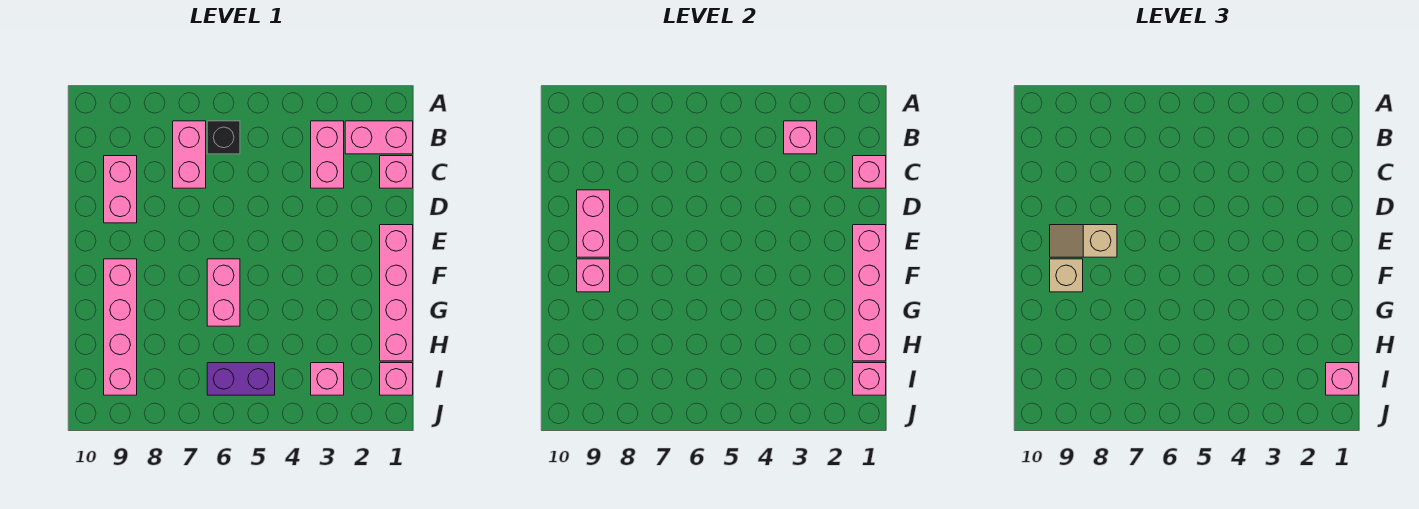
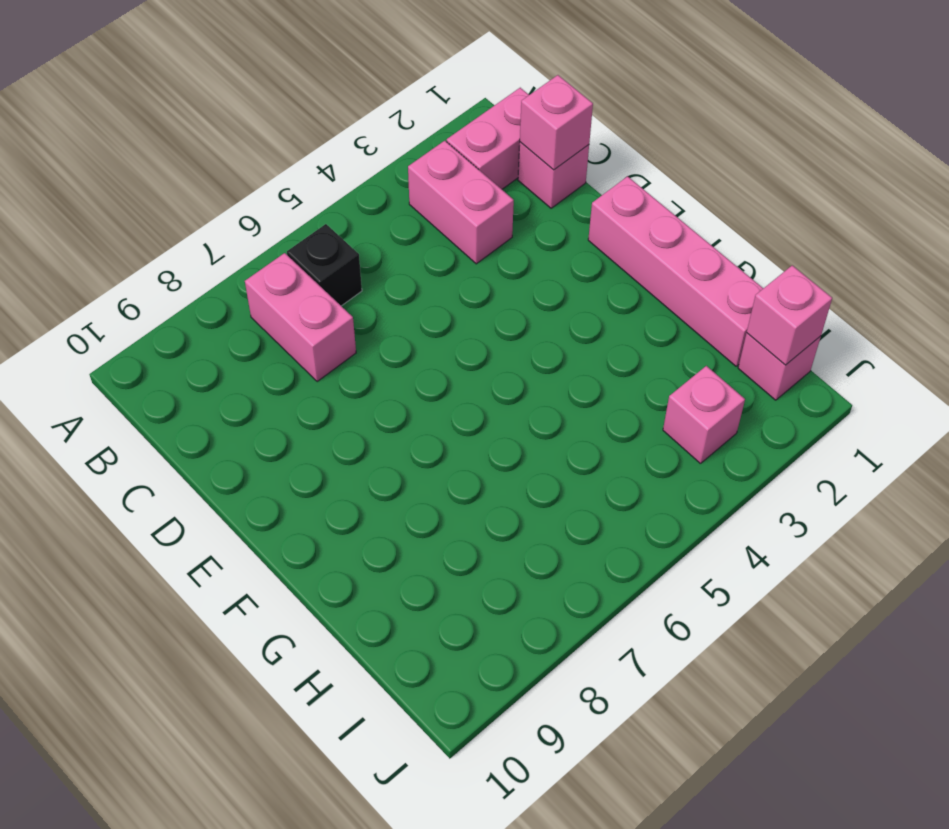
none -> pink brick C9:D9 level 1
none -> pink brick F6:G6 level 1
none -> pink brick F9:I9 level 1

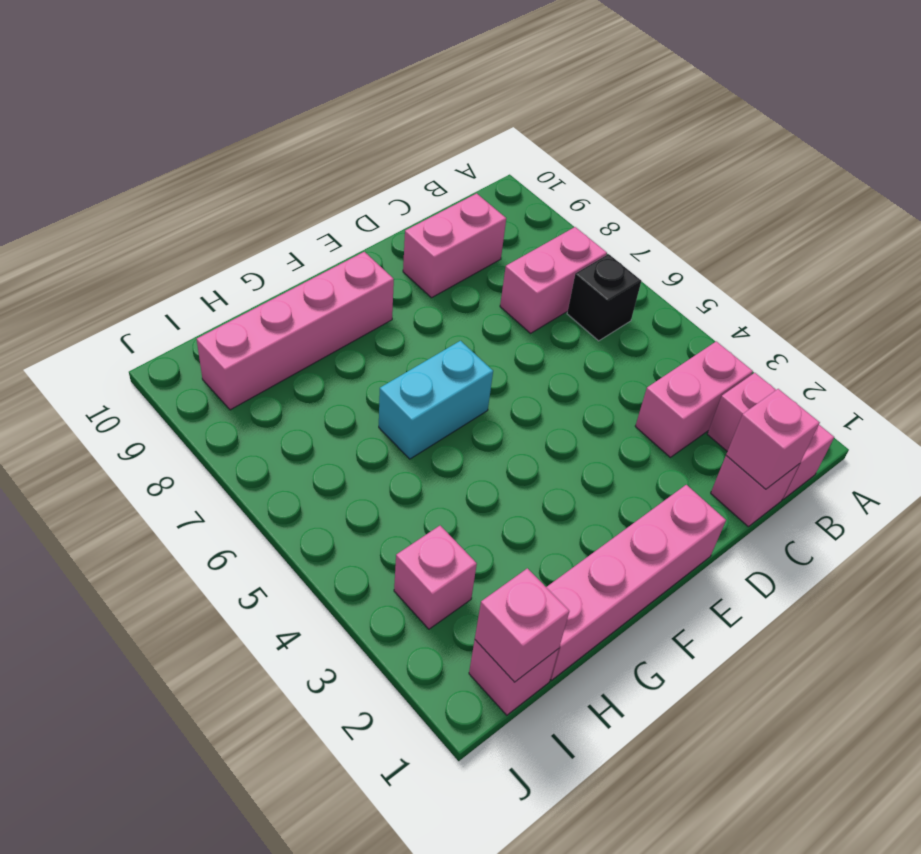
cyan brick F6:G6 level 1 -> pink brick F6:G6 level 1
none -> purple brick I5:I6 level 1
none -> pink brick B3 level 2
none -> pink brick D9:E9 level 2

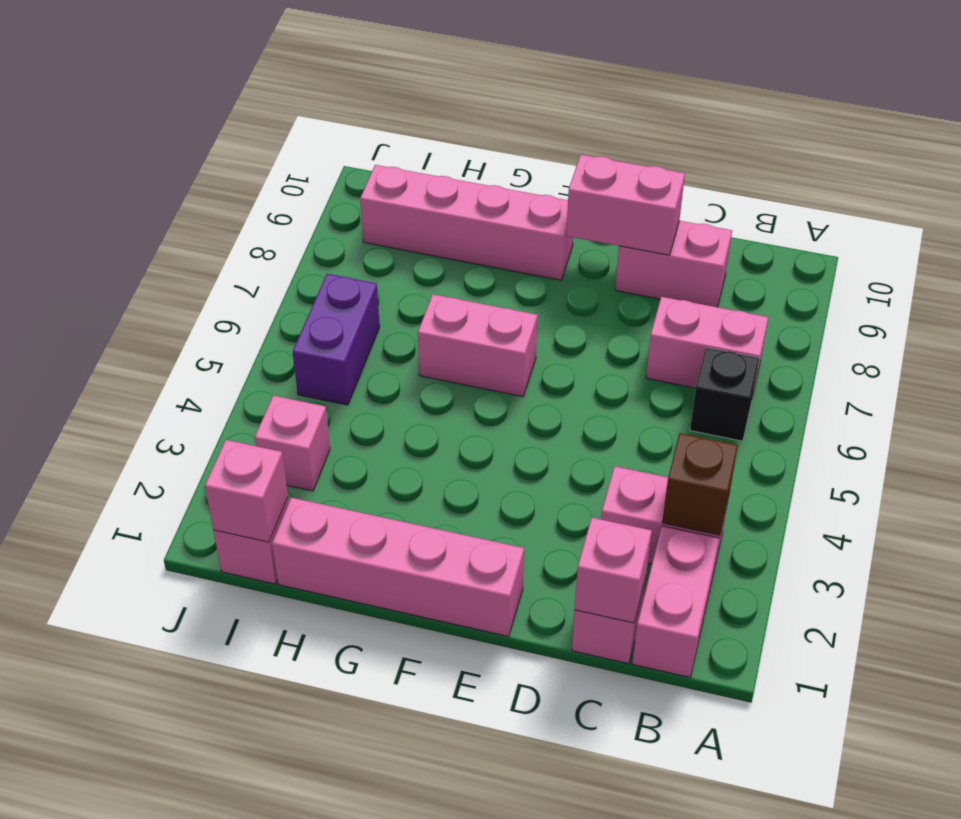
brown brick B3 level 2 -> pink brick B3 level 2
none -> pink brick E1:H1 level 2
none -> pink brick F9 level 2
none -> tan slope E8:E9 level 3 top 8

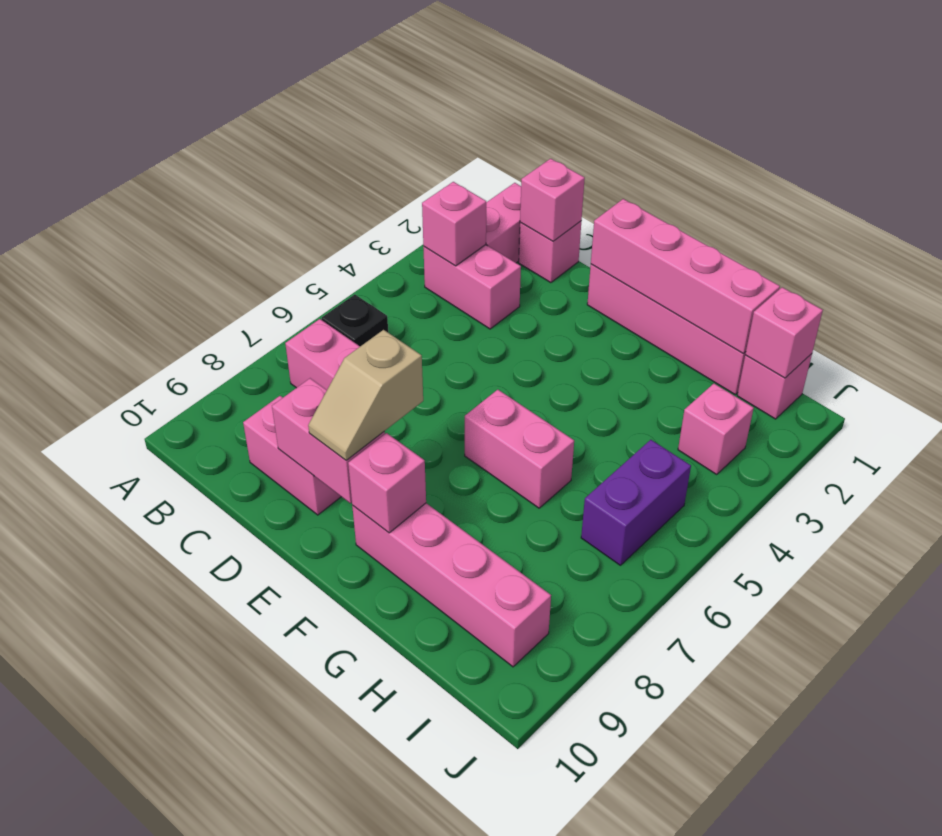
none -> tan brick F9 level 3
none -> pink brick I1 level 3

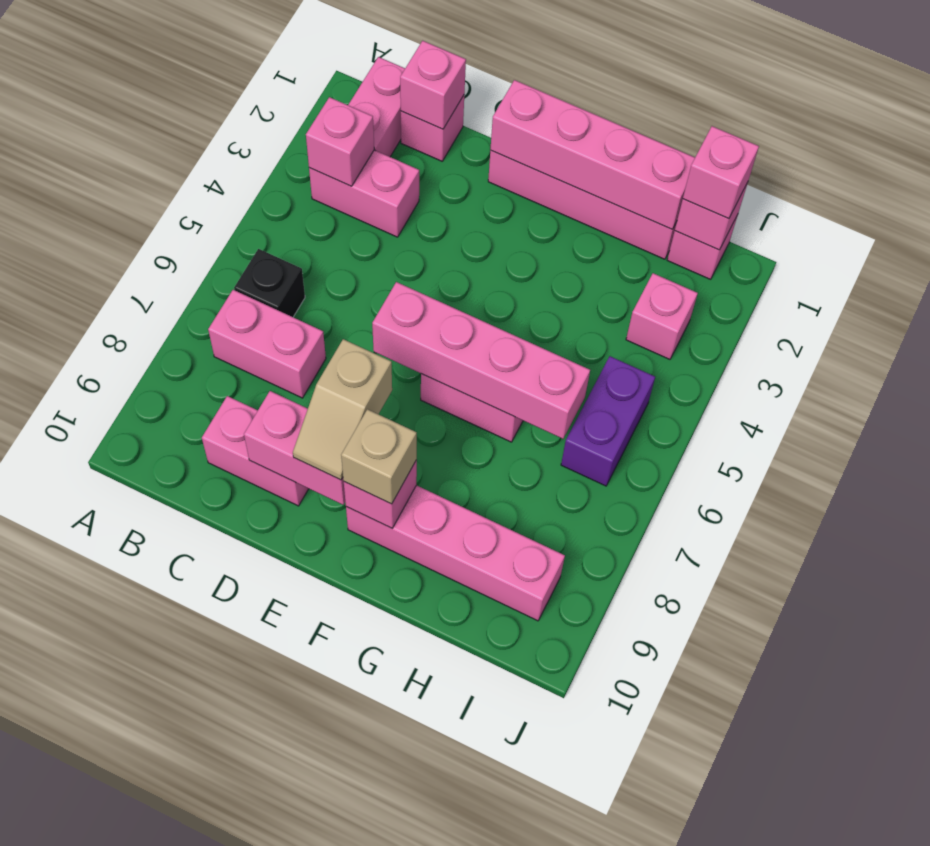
pink brick E6:H6 level 2 -> none

